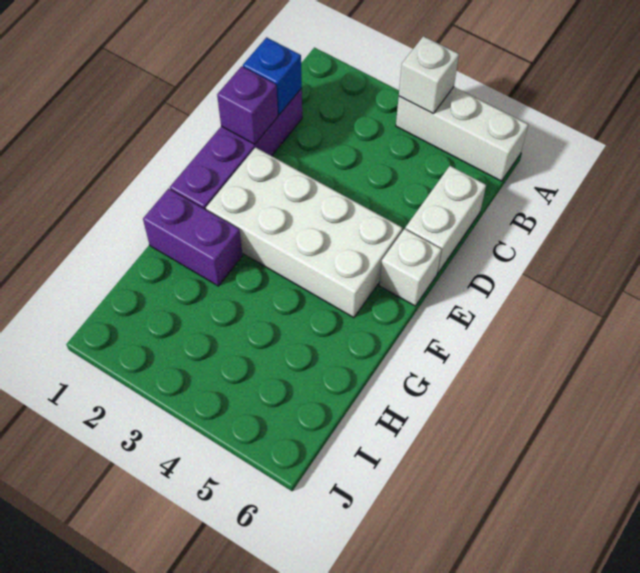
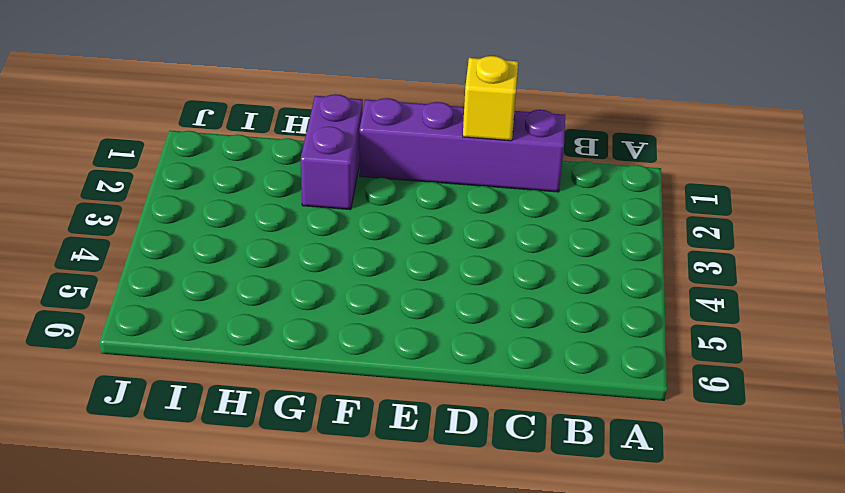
yellow brick D1 level 2 -> purple brick D1 level 2
none -> white brick A4:A6 level 1
none -> white brick C6:D6 level 1

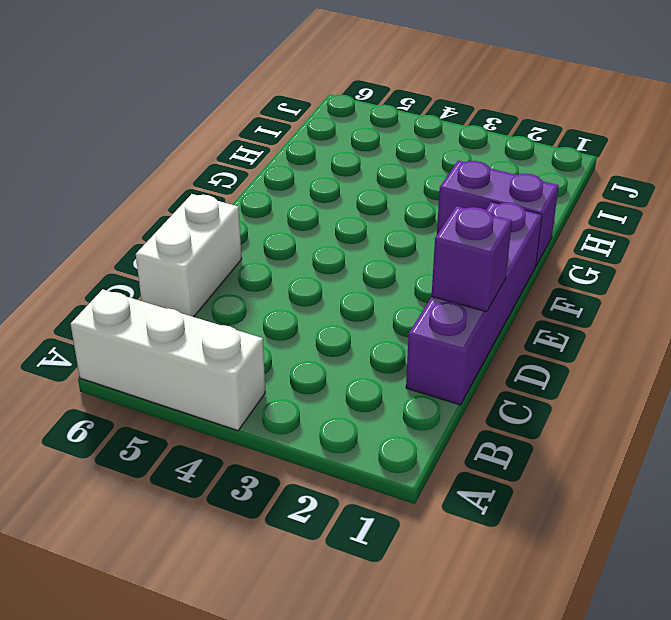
none -> white brick E2:F5 level 1
none -> white brick E6 level 1

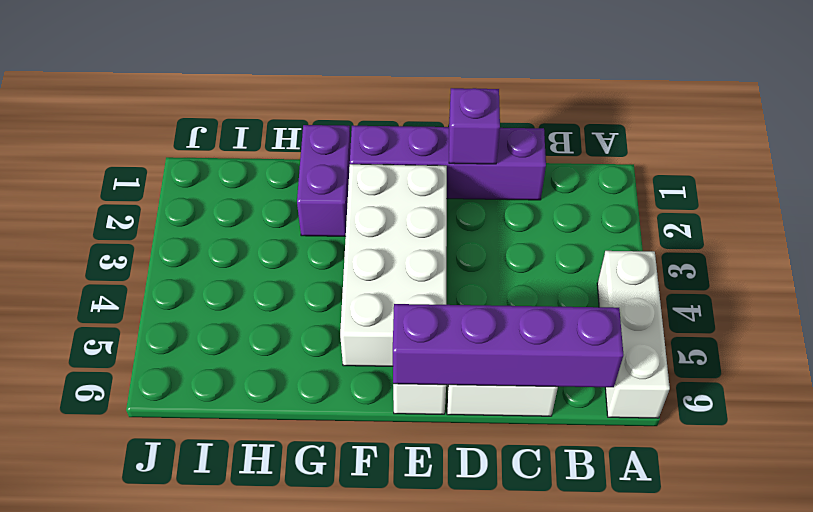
purple brick B6:E6 level 2 -> none
none -> white brick A4 level 2
none -> blue brick C1 level 2

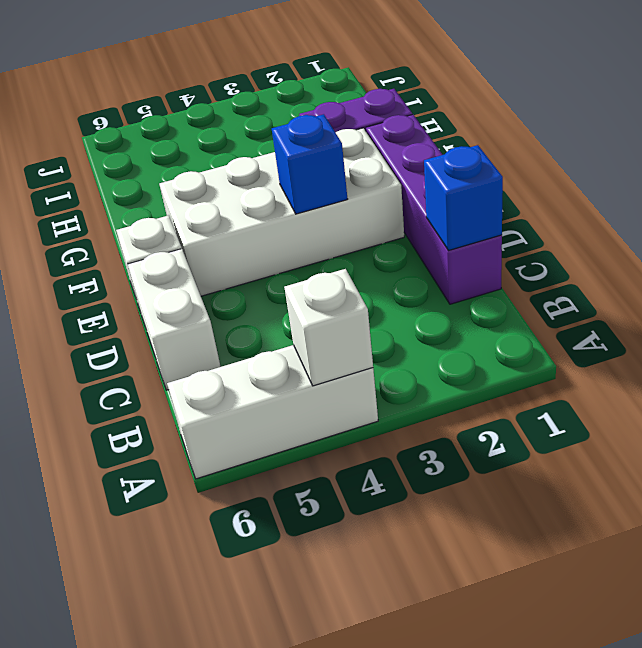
blue brick E3 level 2 -> none
none -> purple brick D1 level 2

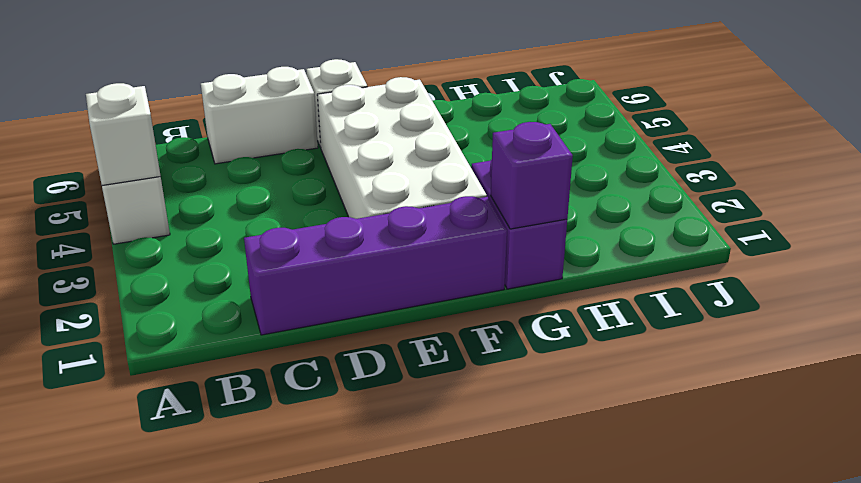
purple brick G1 level 2 -> purple brick D1 level 2
none -> blue brick C1 level 2

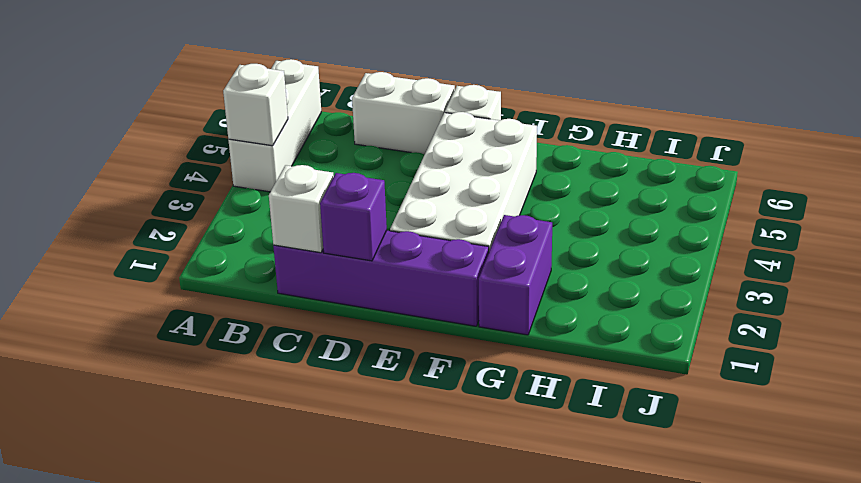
white brick C1 level 2 -> blue brick C1 level 2

